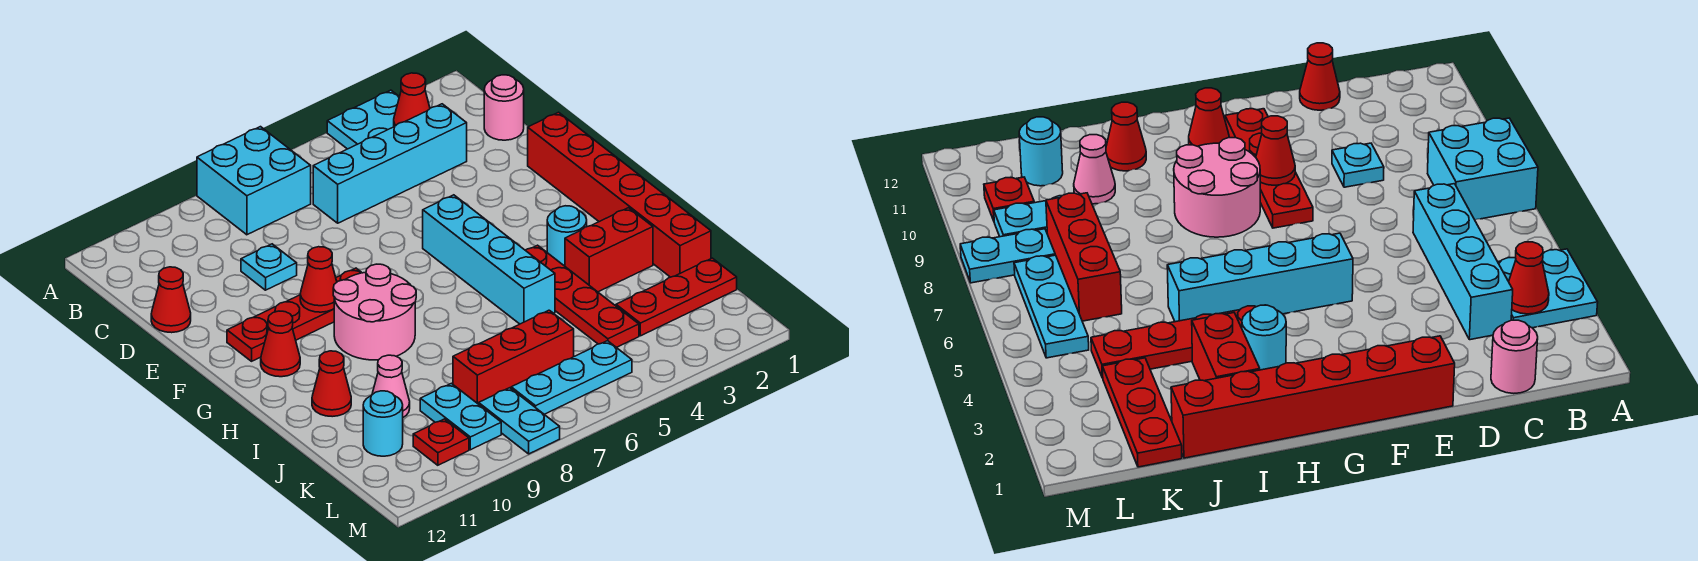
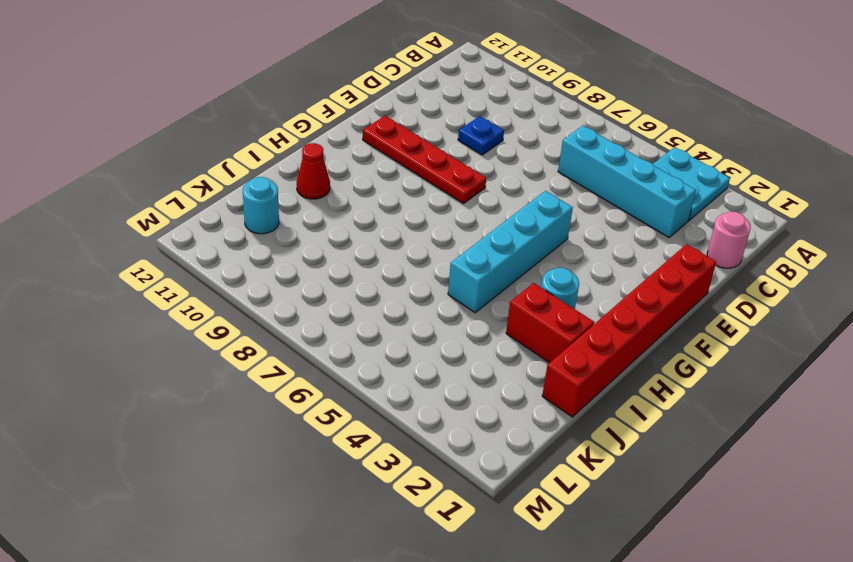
blue plate D9 level 1 -> cyan plate D9 level 1
none -> cyan brick A7:B8 level 1
none -> red cone D12 level 1
none -> pink round brick G8:H9 level 1

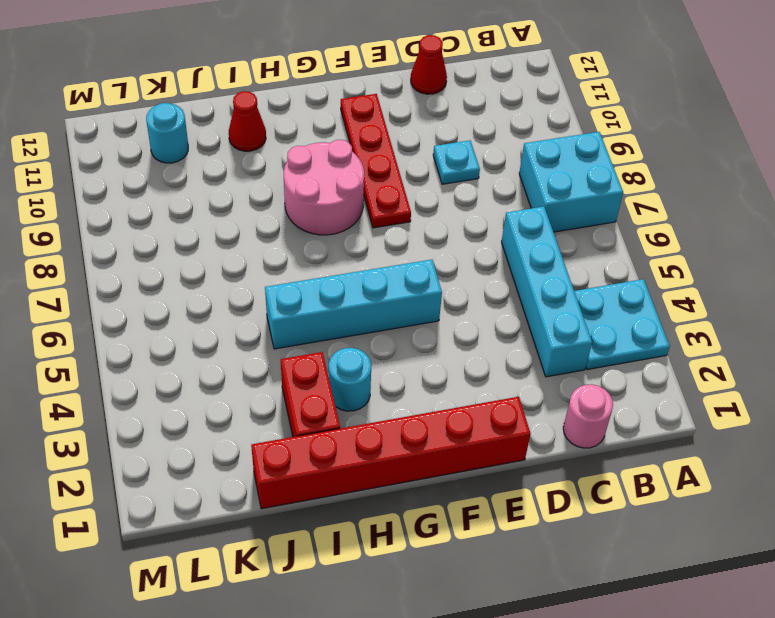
none -> red cone G11 level 1
none -> red plate H4:K4 level 1
none -> pink cone J10 level 1

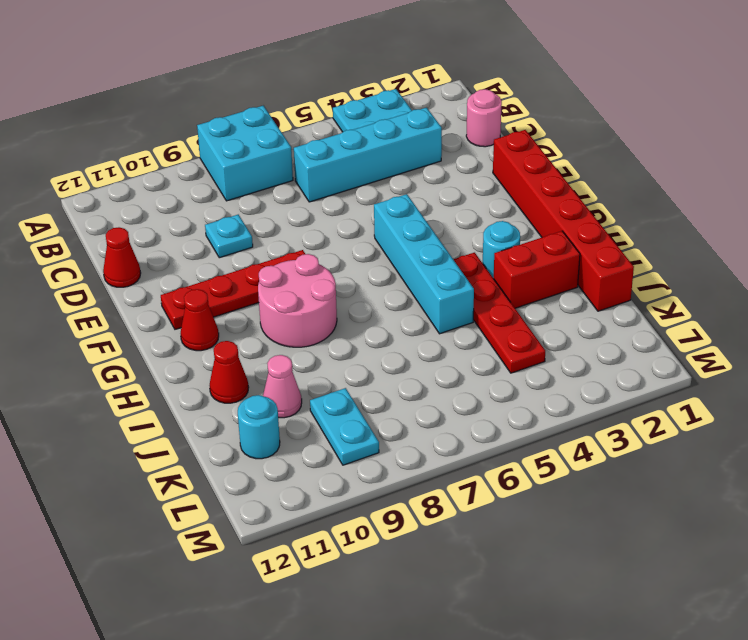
none -> red plate K1:K3 level 1
none -> red brick K6:K8 level 1
none -> cyan plate L5:L7 level 1

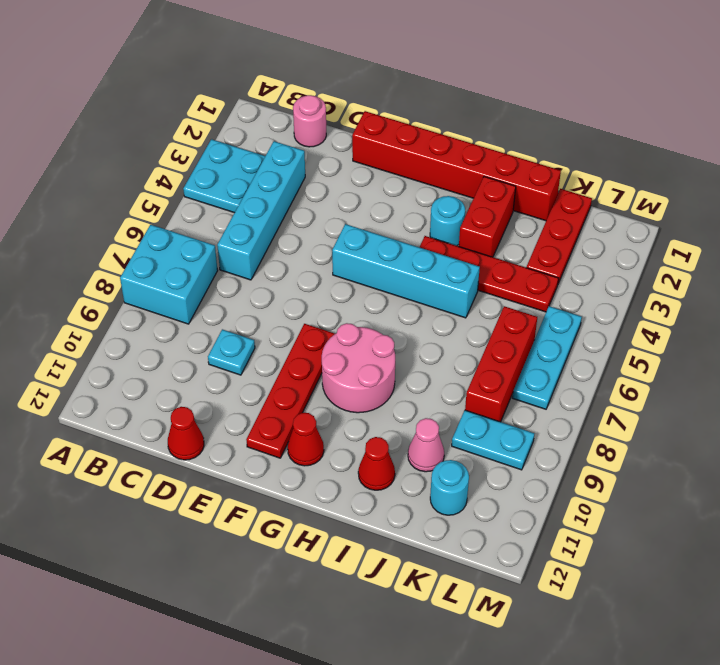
none -> cyan plate L8:M8 level 1
none -> red plate L10 level 1
none -> red cone B3 level 2

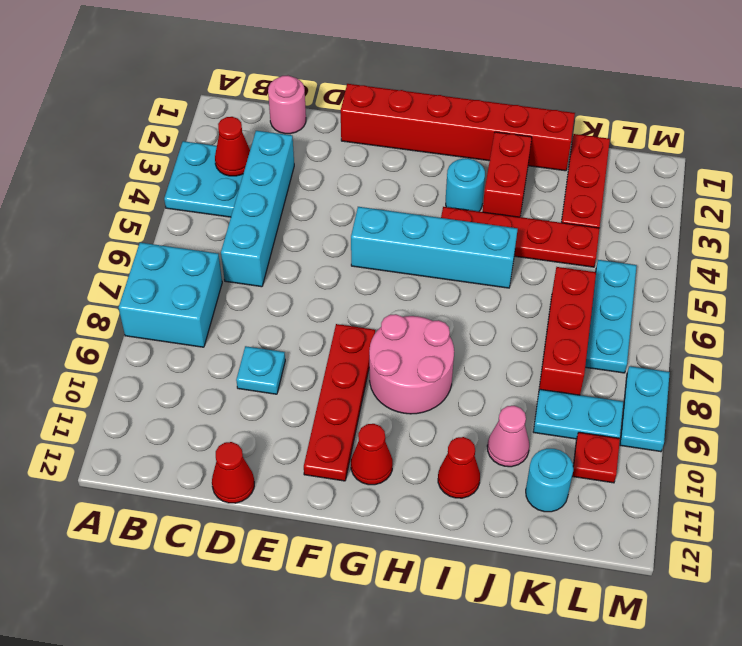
cyan plate M8:M9 level 1 -> cyan plate L8:M8 level 1
none -> red cone F9 level 2

